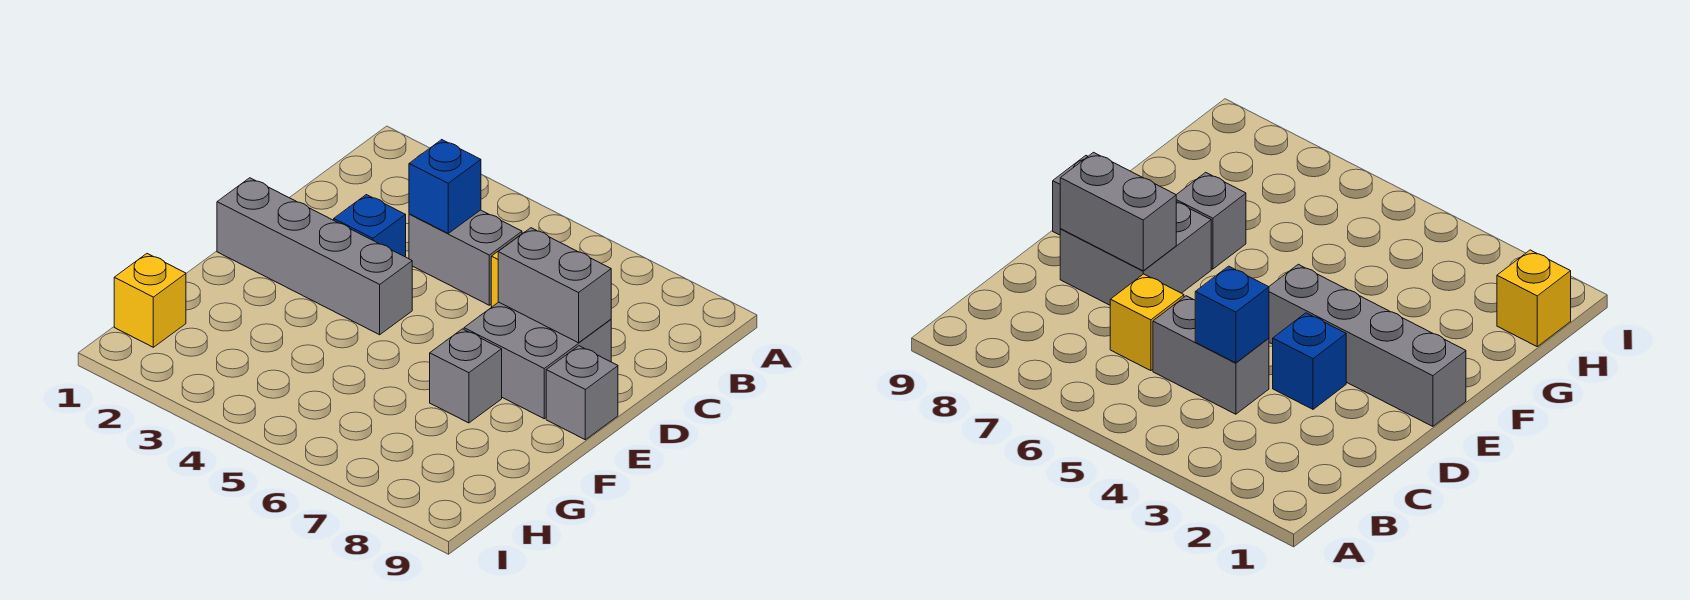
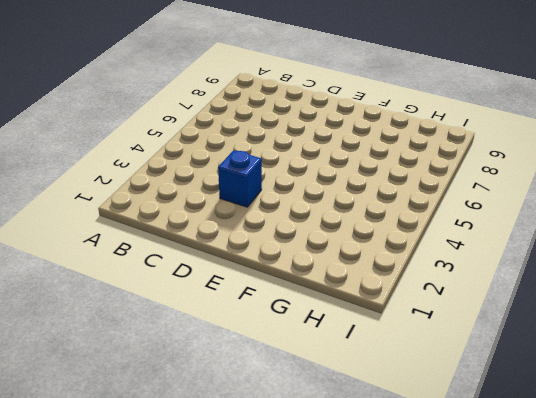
none -> grey brick C4:C5 level 1
none -> yellow brick C6 level 1

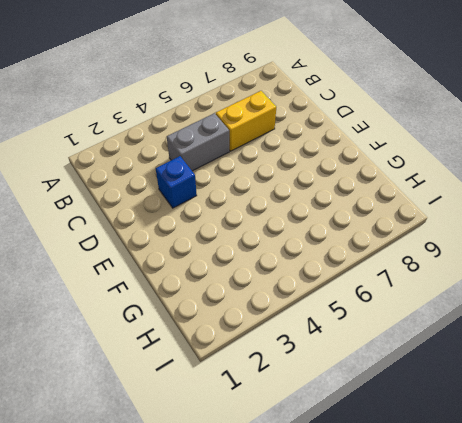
yellow brick C6:C7 level 1 -> yellow brick C6 level 1
none -> grey brick D7:E8 level 1
none -> grey brick E1:E4 level 1

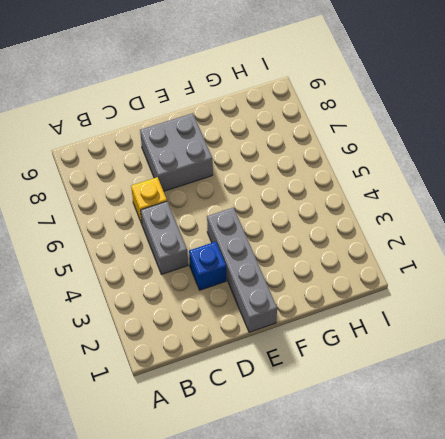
none -> grey brick E9 level 1
none -> grey brick F7 level 1

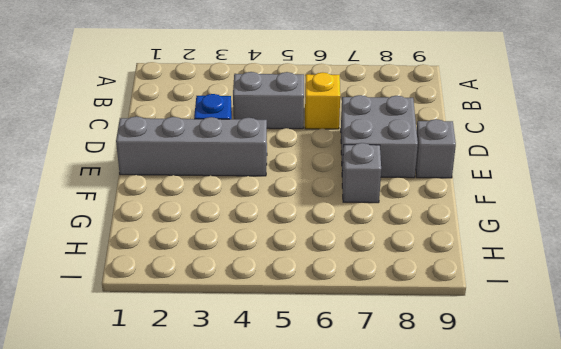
none -> yellow brick H1 level 1
none -> blue brick C4 level 2

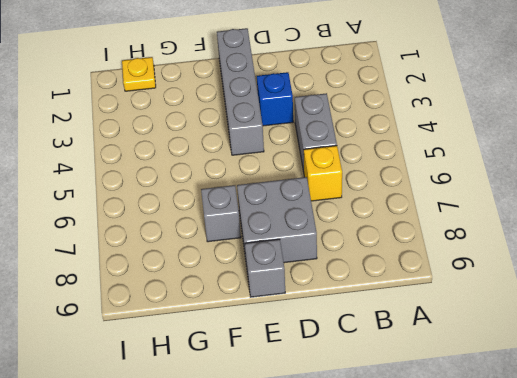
yellow plate H1 level 1 -> yellow brick H1 level 1
none -> blue brick C4 level 2
none -> grey brick D7:D8 level 2

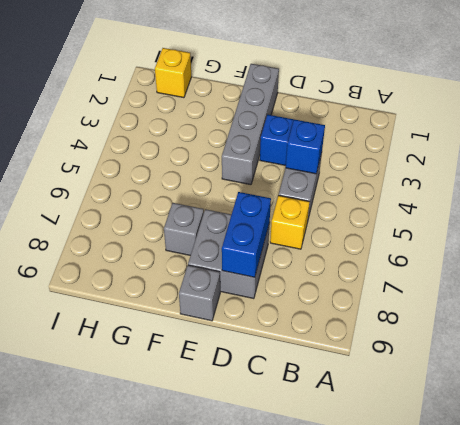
blue brick D7:D8 level 2 -> grey brick D7:D8 level 2

